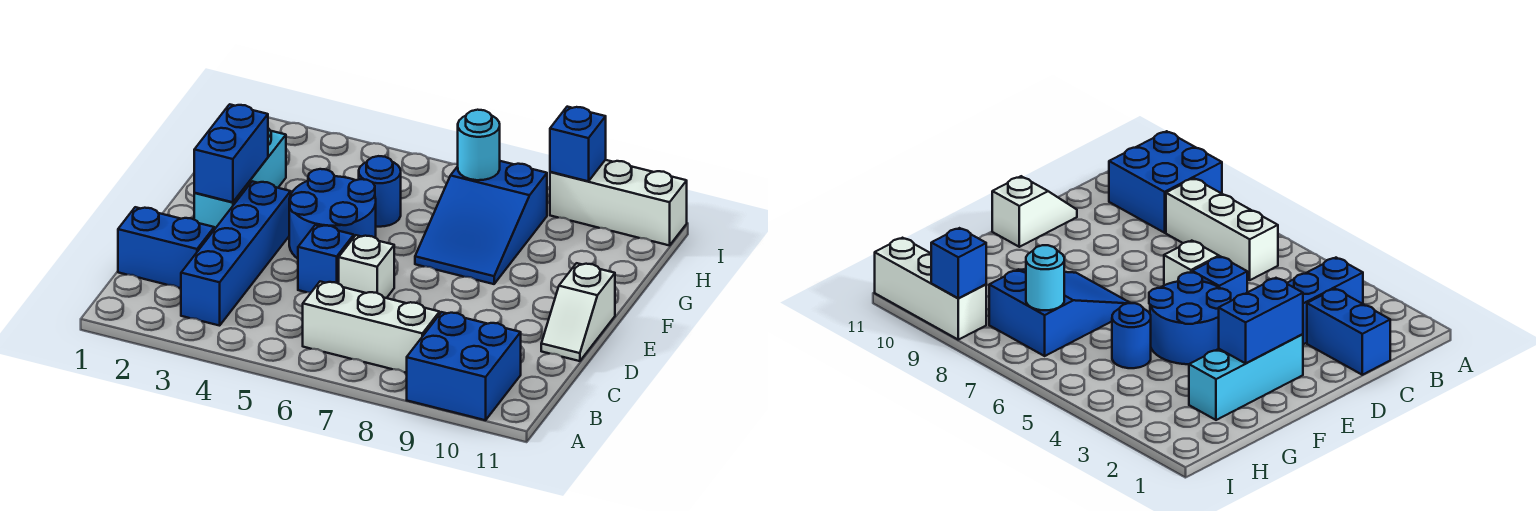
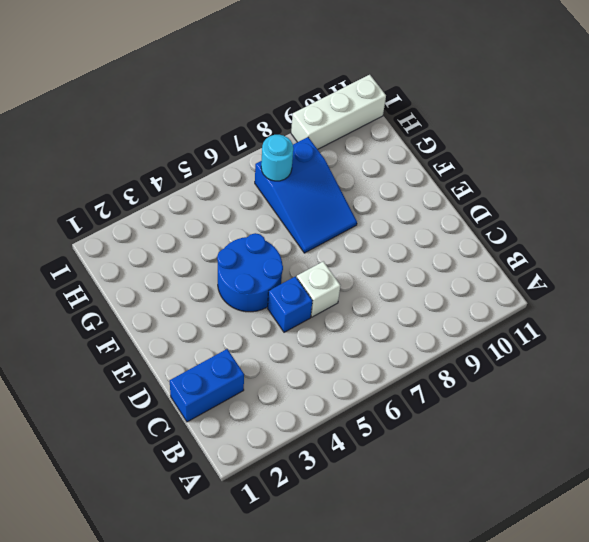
none -> blue brick A9:B10 level 1
none -> blue brick B3:E3 level 1
none -> white brick B6:B8 level 1

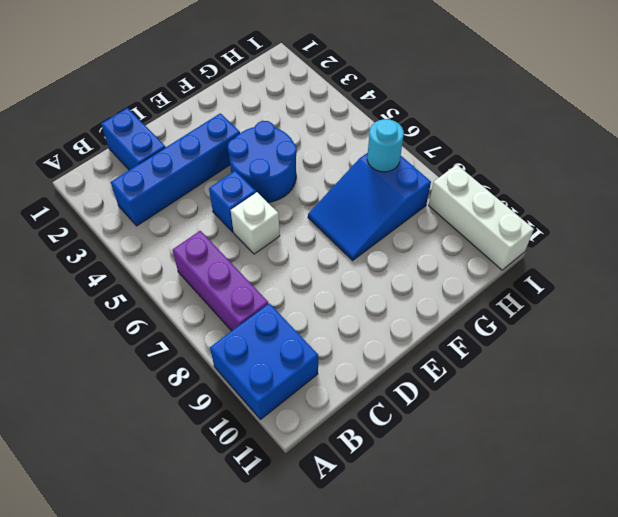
purple brick B6:B8 level 1 -> white brick B6:B8 level 1
none -> white slope D11:E11 level 1 top E
none -> cyan brick E2:G2 level 1
none -> blue round brick G5 level 1

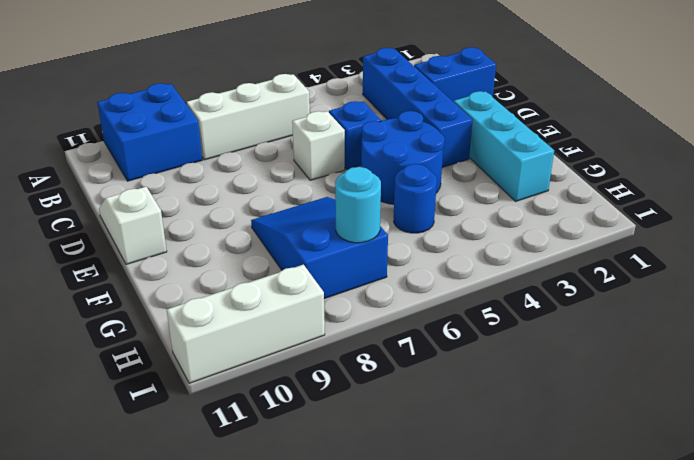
none -> blue brick E2:F2 level 2
none -> blue brick I9 level 2

